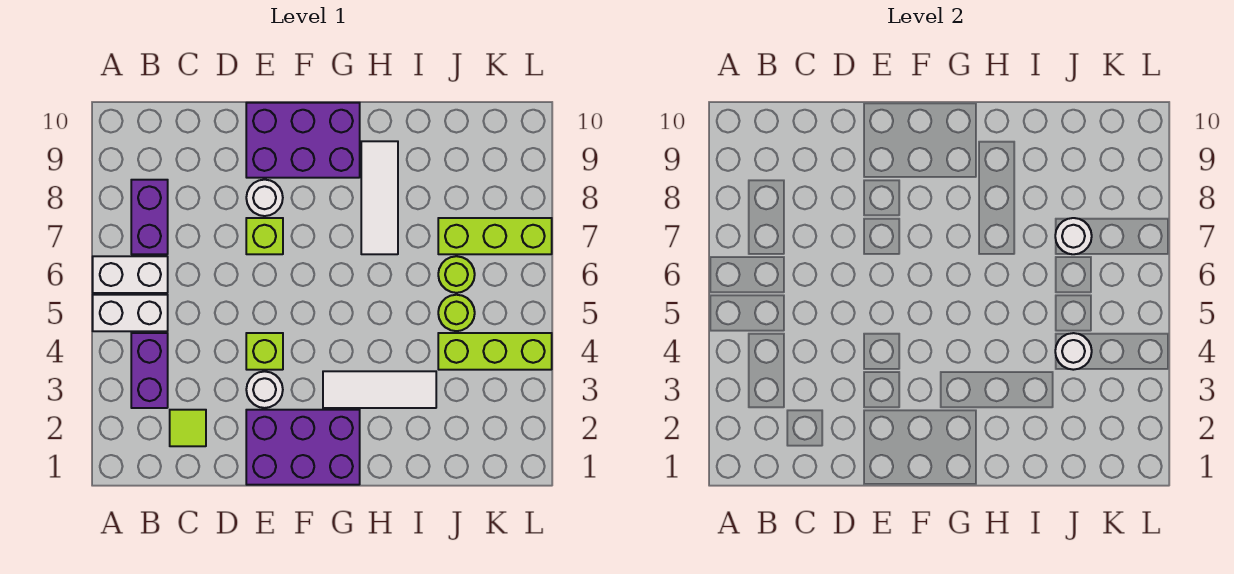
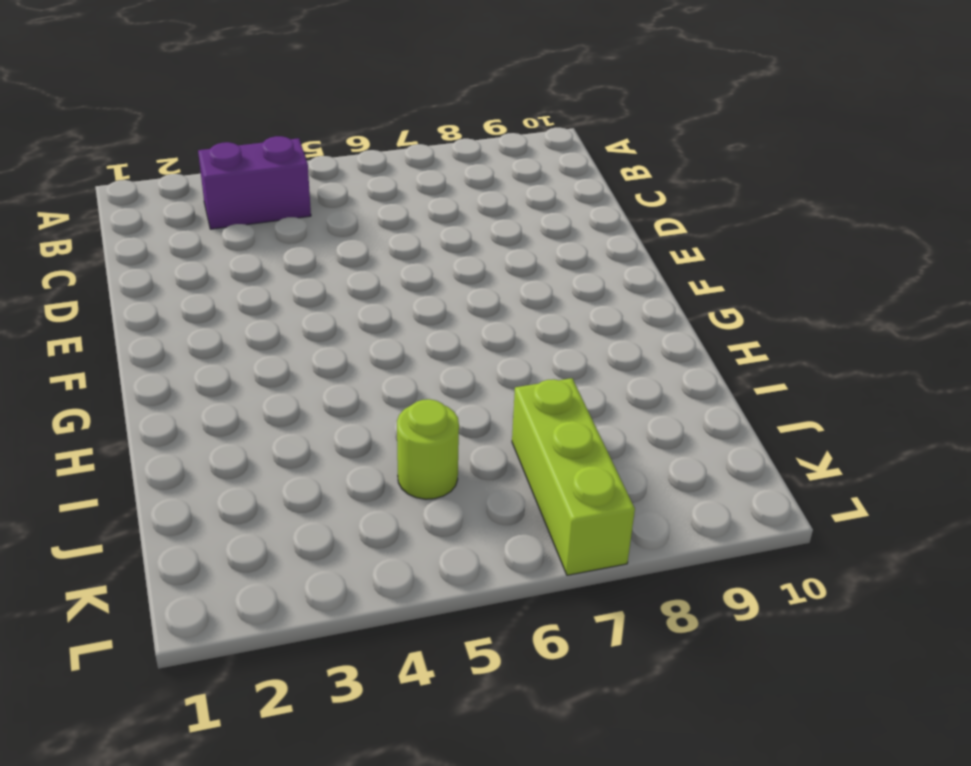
none -> white brick A5:B5 level 1
none -> white brick A6:B6 level 1
none -> purple brick B7:B8 level 1

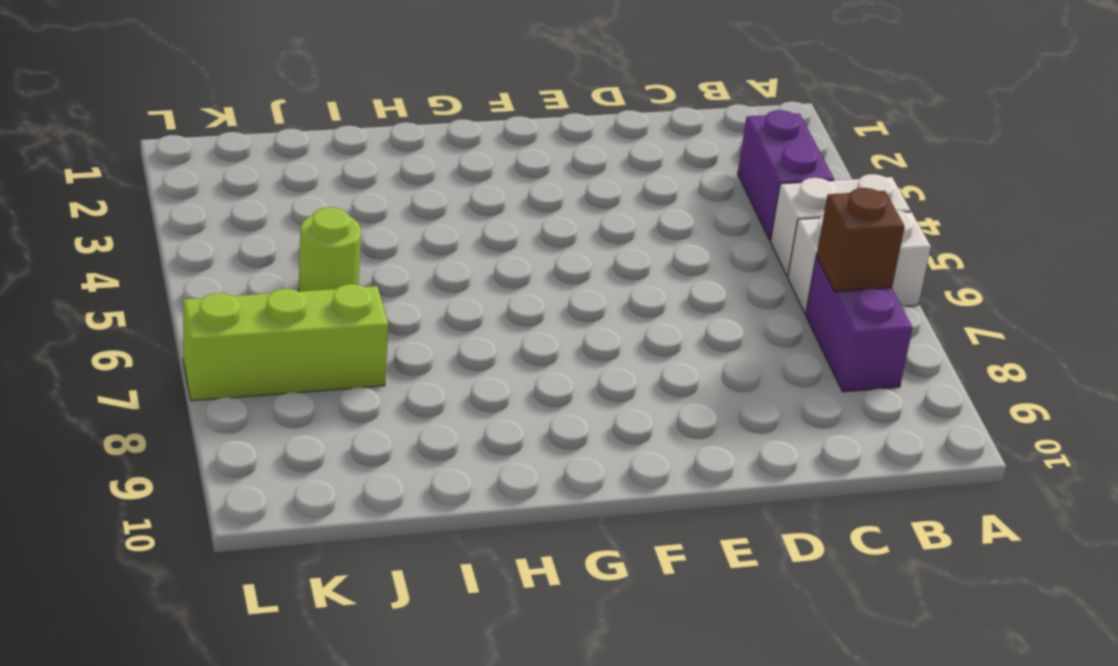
brown brick B7 level 2 -> none
none -> lime tile C2 level 1
none -> purple brick E1:G2 level 1
none -> white round brick E3 level 1

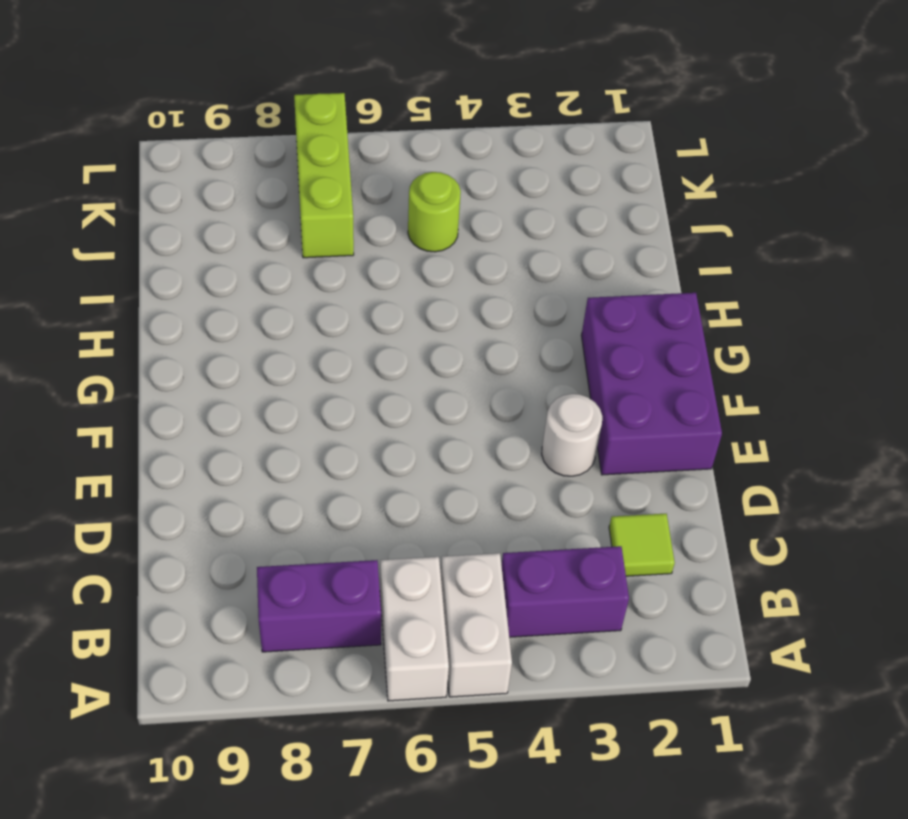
none -> lime brick E4 level 1
none -> lime brick E7 level 1
none -> white round brick E8 level 1

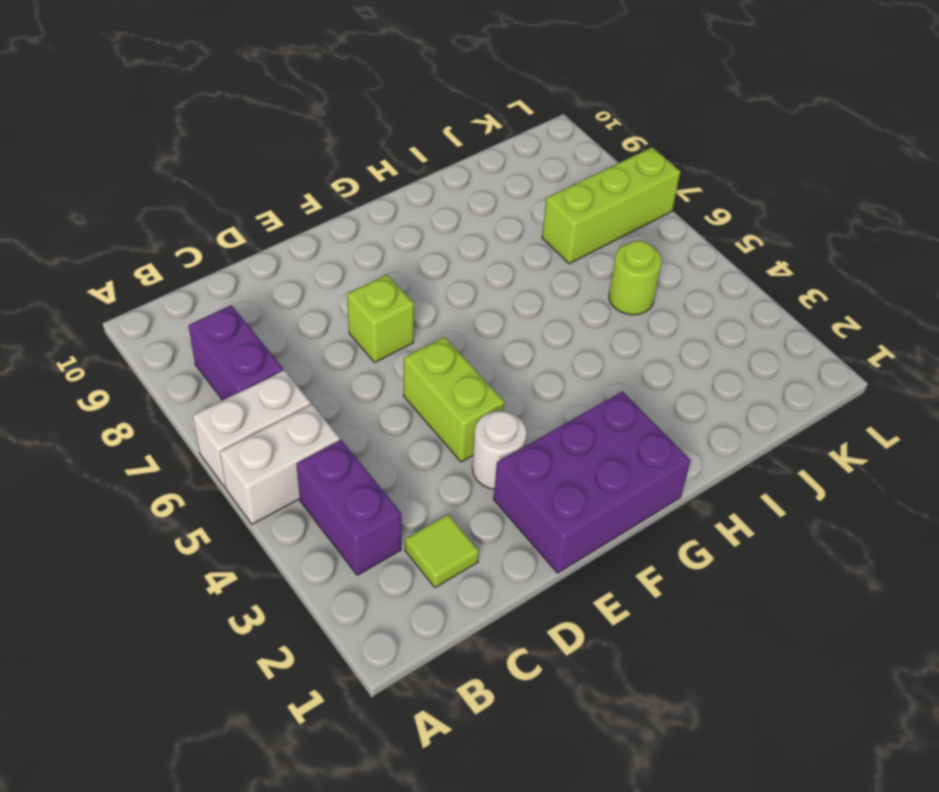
lime brick E4:E5 level 1 -> lime brick E4 level 1
none -> white round brick E8 level 1
none -> purple brick E9:G10 level 1
none -> white tile G3:I3 level 1

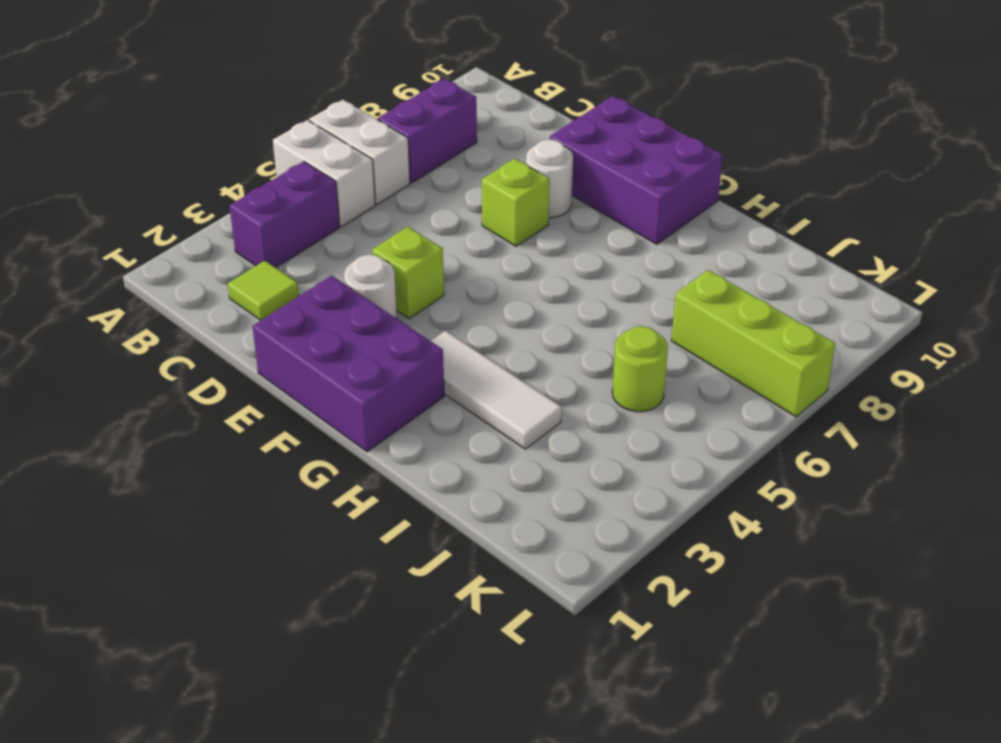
none -> white tile H7:H9 level 1
none -> lime brick J4:L4 level 1
none -> lime round brick J6 level 1

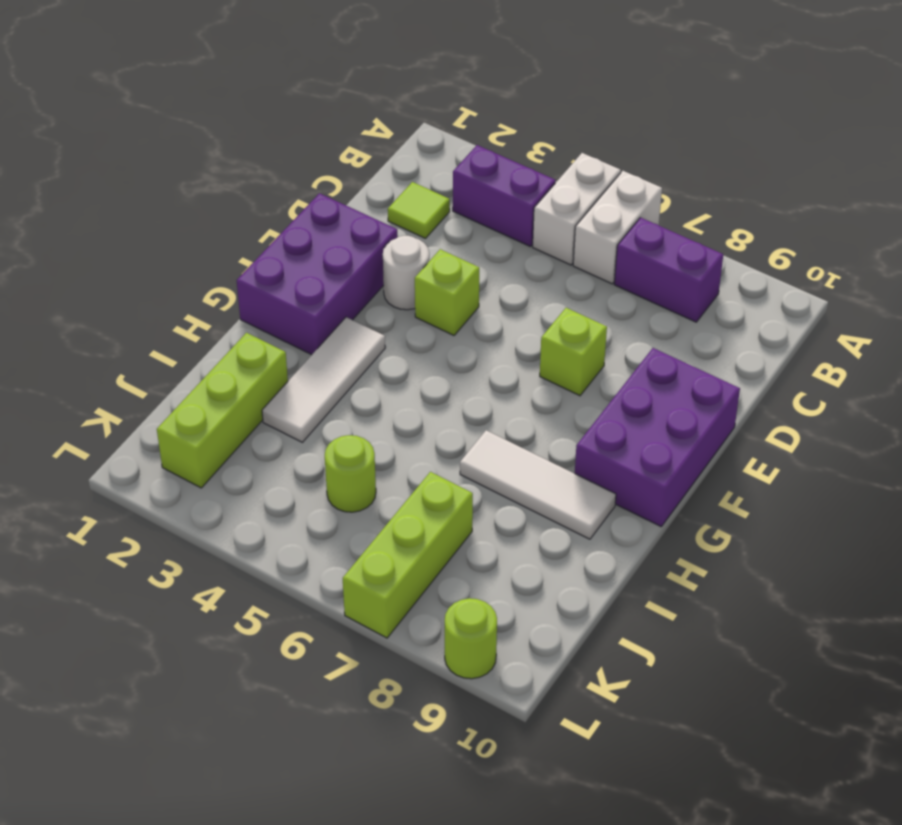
lime brick I2:K2 level 1 -> lime brick J4:L4 level 1
lime round brick L9 level 1 -> lime round brick J6 level 1
none -> white round brick E8 level 1
none -> white round brick J4 level 2
none -> white round brick J7 level 2

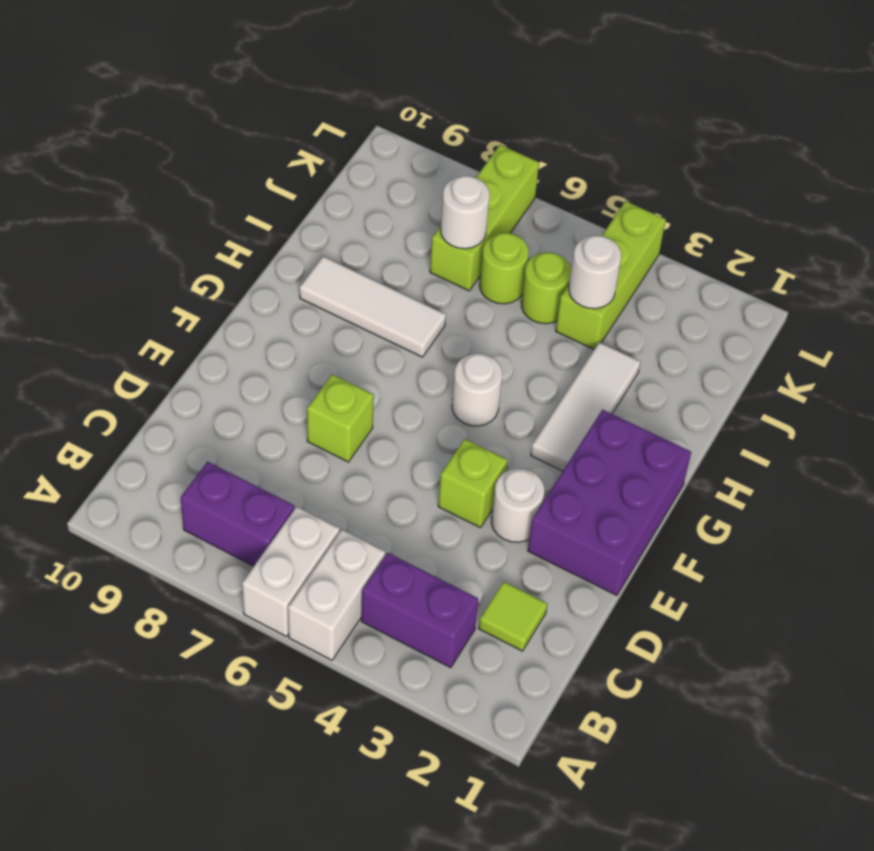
white round brick G5 level 1 -> white round brick E8 level 1
none -> purple brick E9:G10 level 1

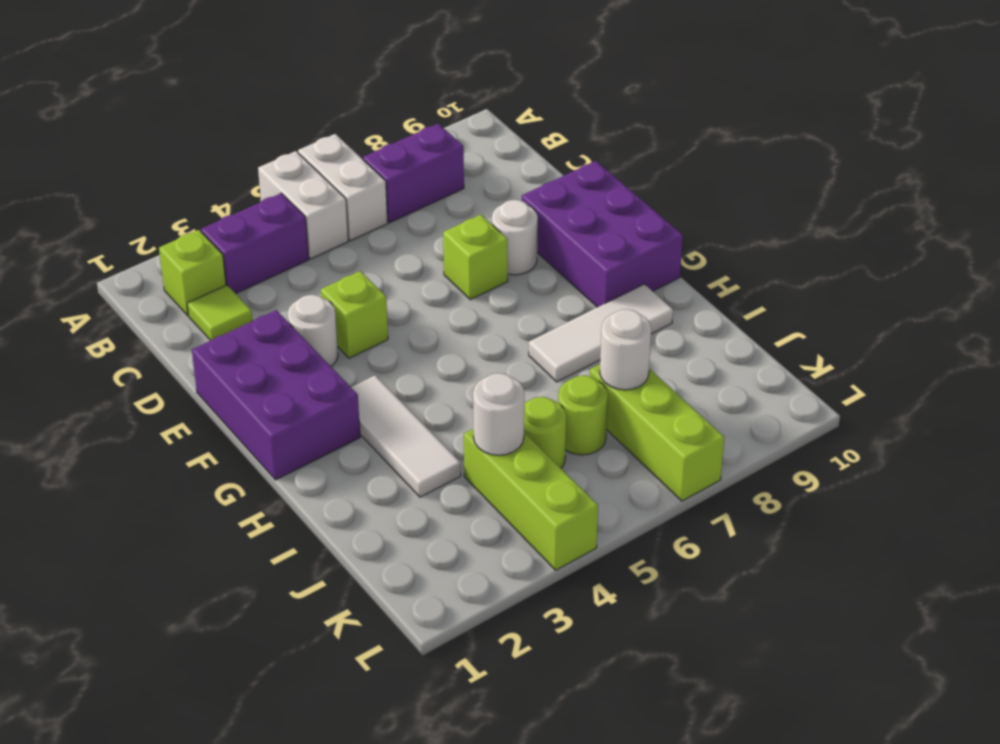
lime brick B2 level 1 -> none

